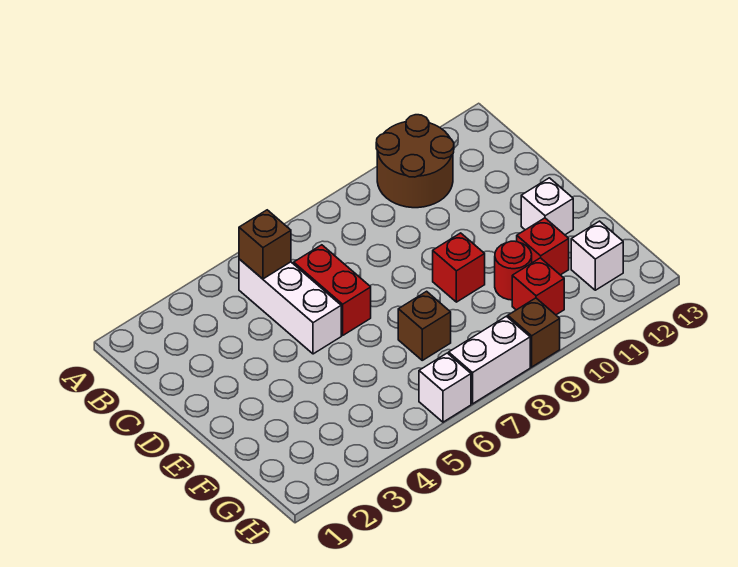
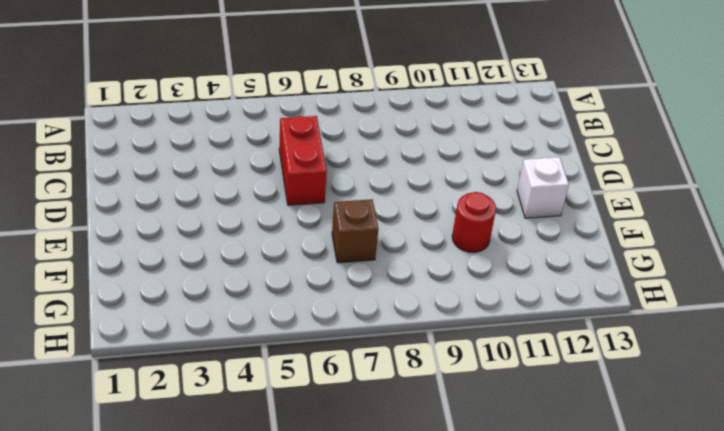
none -> brown round brick A10:B11 level 1
none -> white brick B5:D5 level 1
none -> red brick E9 level 1

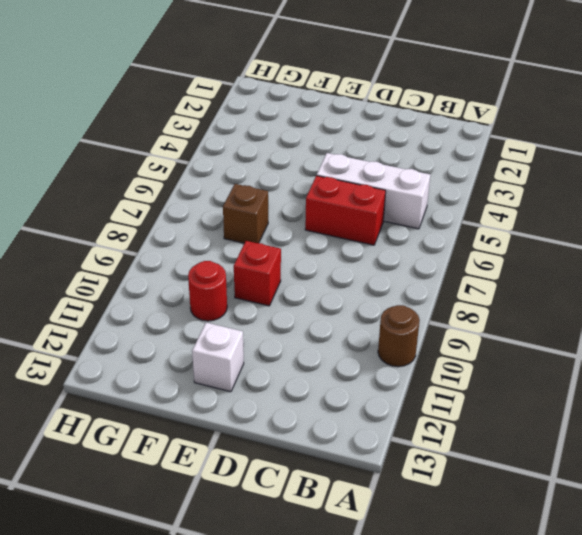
brown round brick A10 level 1 -> brown round brick A10:B11 level 1
none -> red brick F11 level 1
none -> red brick G10 level 1
none -> white brick G12 level 1

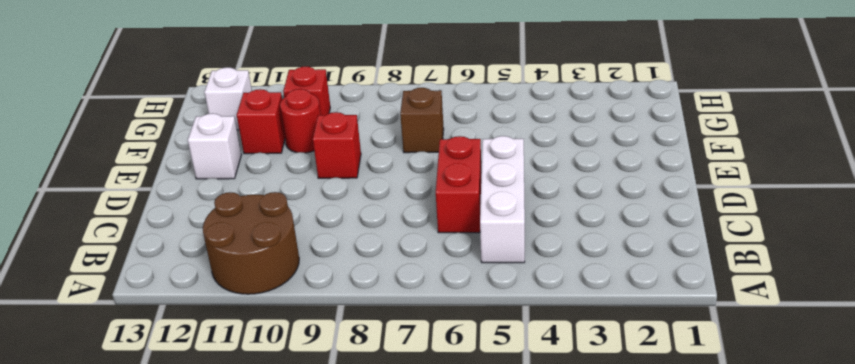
none -> white brick H6 level 1
none -> white brick H7:H8 level 1
none -> brown brick H9 level 1

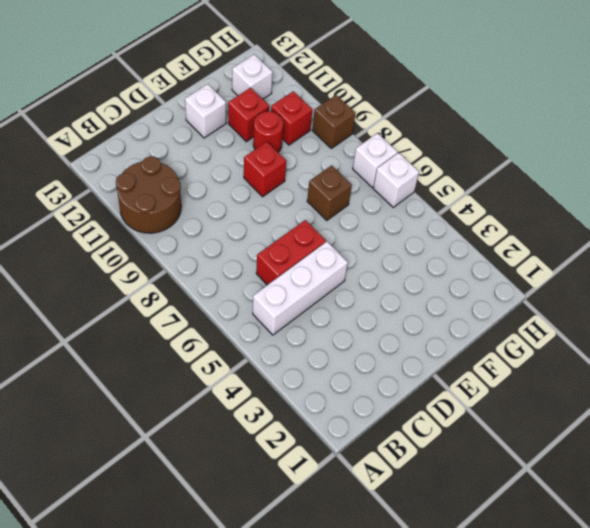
white brick H7 level 1 -> white brick H7:H8 level 1
none -> brown brick B5 level 2

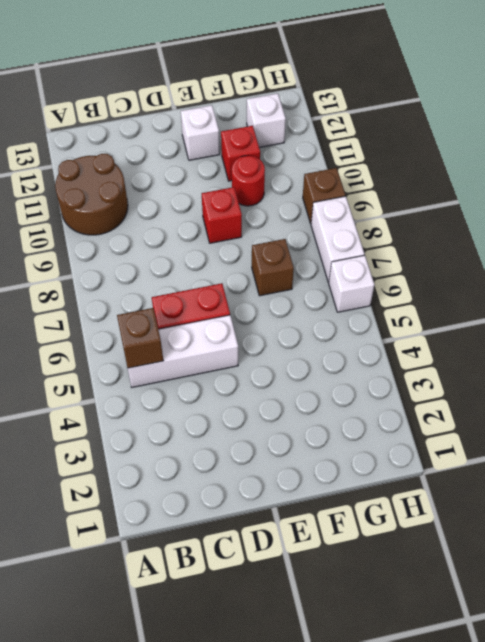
none -> red brick G10 level 1

